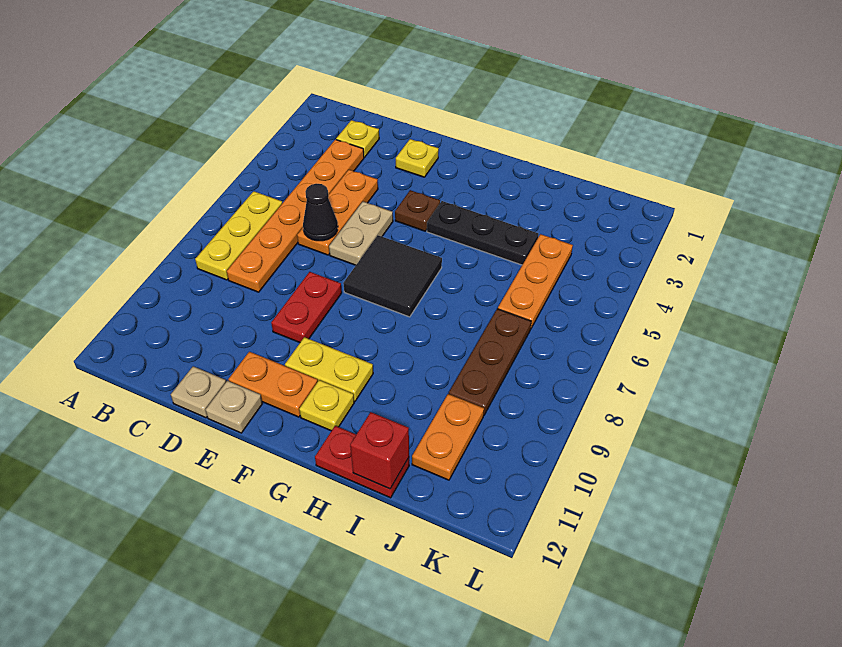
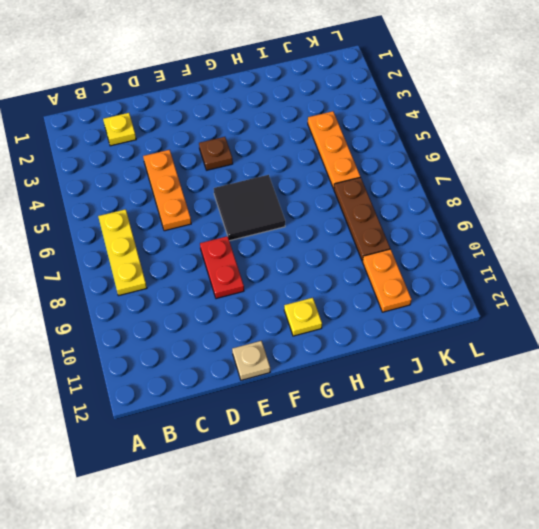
none -> orange plate C3:C8 level 1
none -> tan plate D12 level 1
none -> yellow plate E2 level 1

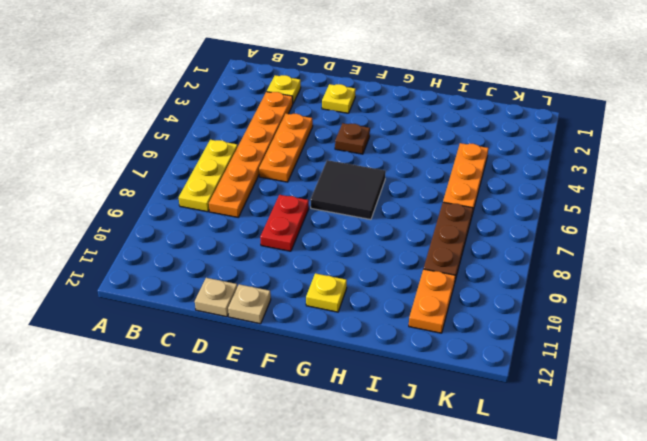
none -> tan plate E5:E6 level 1
none -> orange plate E11:F11 level 1
none -> yellow plate F10:G10 level 1

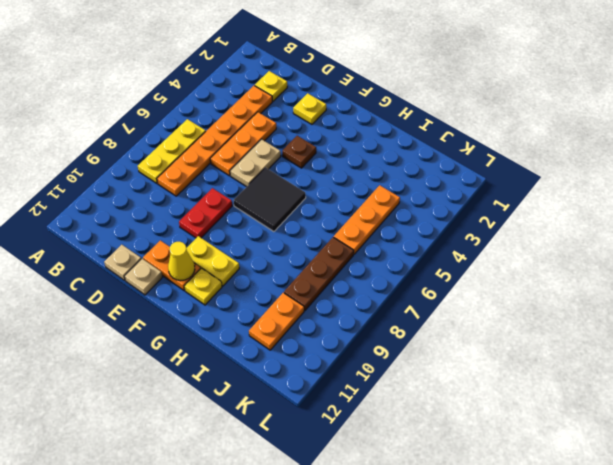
yellow cone F11 level 2 -> none
none -> black plate G4:I4 level 1
none -> red plate H12:I12 level 1
none -> black cone D6 level 2

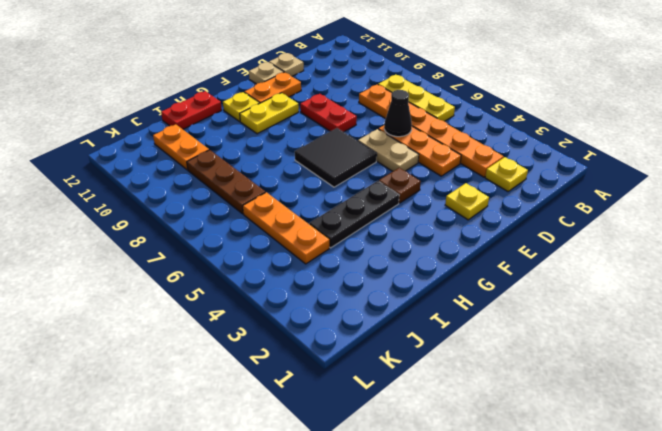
none -> red brick I12 level 2

